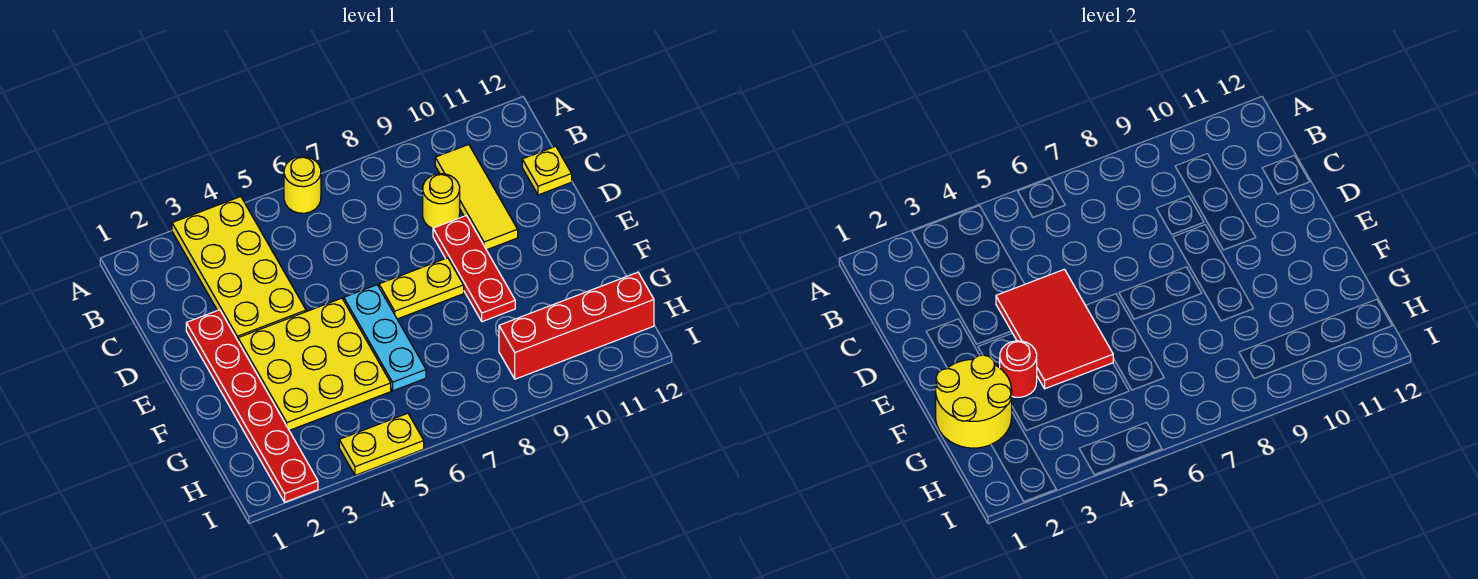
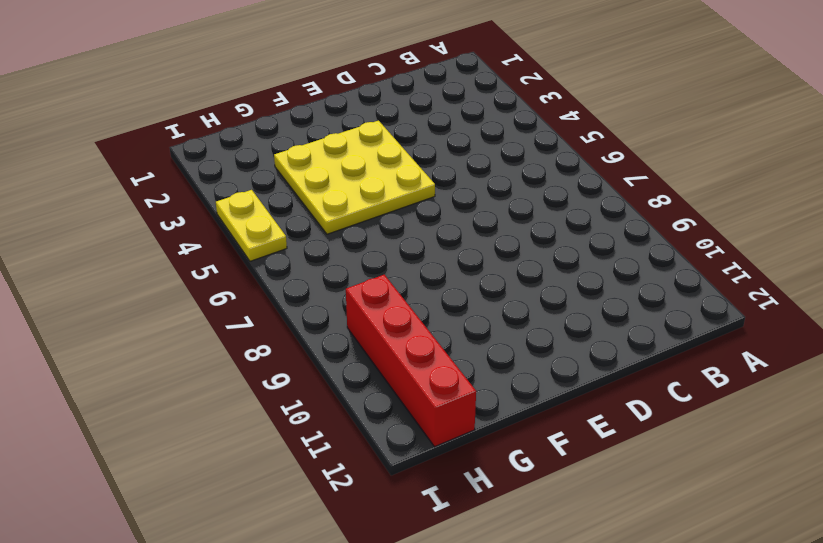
none -> yellow plate A3:D4 level 1
none -> yellow round brick A6 level 1
none -> yellow tile B10:D10 level 1

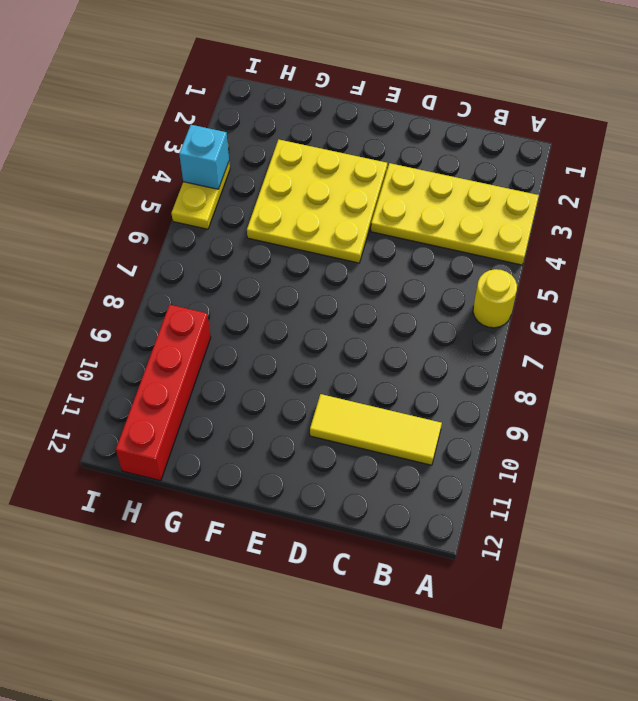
cyan brick I4 level 2 -> none
none -> yellow round brick C9 level 1
none -> yellow plate C12 level 1
none -> red plate D2:I2 level 1

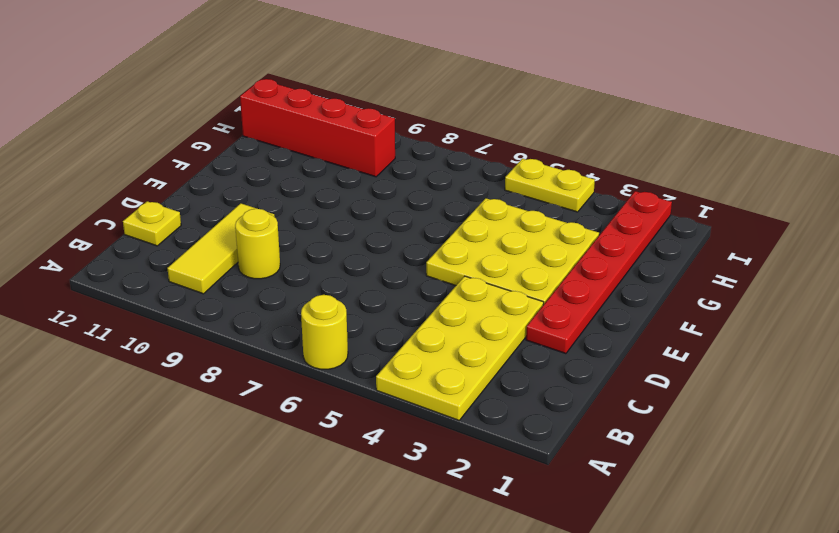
none -> red plate D9:F9 level 1
none -> cyan plate E6:G6 level 1
none -> yellow plate E7:E8 level 1

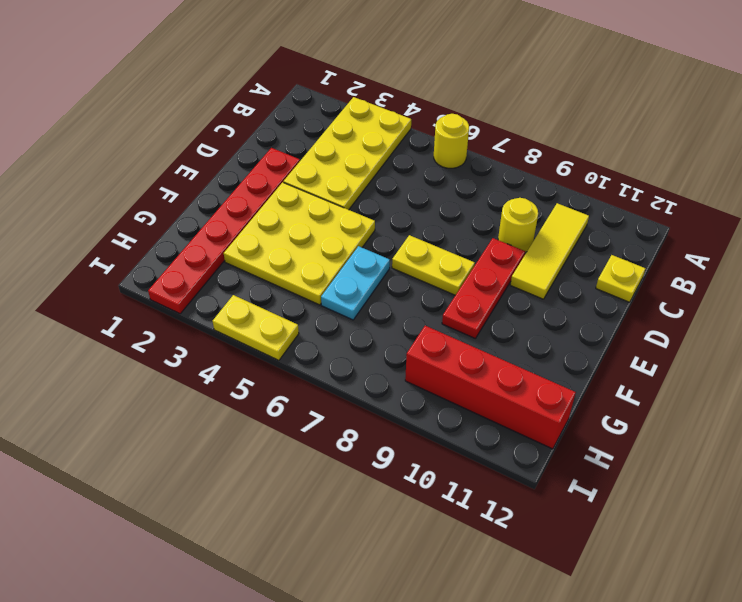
cyan plate F6:G6 level 1 -> cyan plate E6:G6 level 1
none -> red tile D4:F5 level 2
none -> yellow round brick F1:G2 level 2
none -> red round brick F3 level 2

